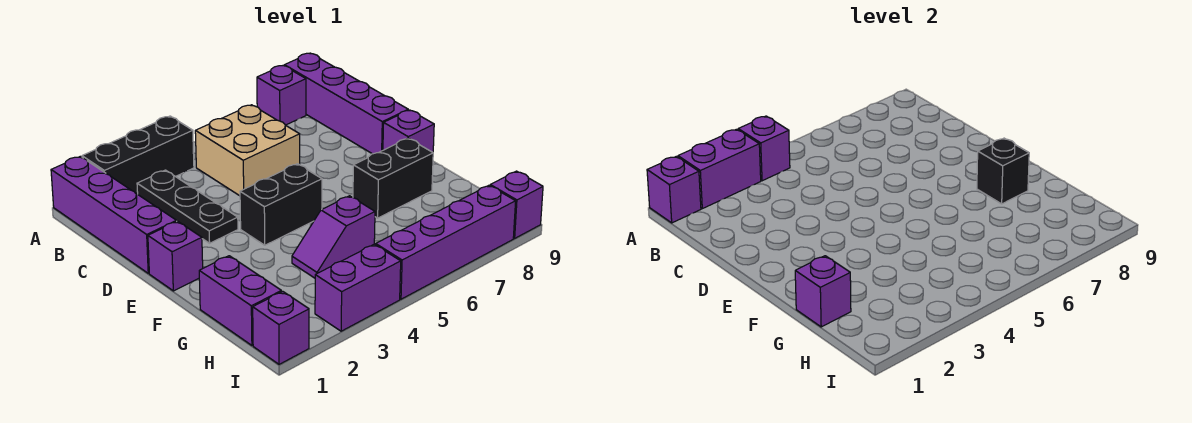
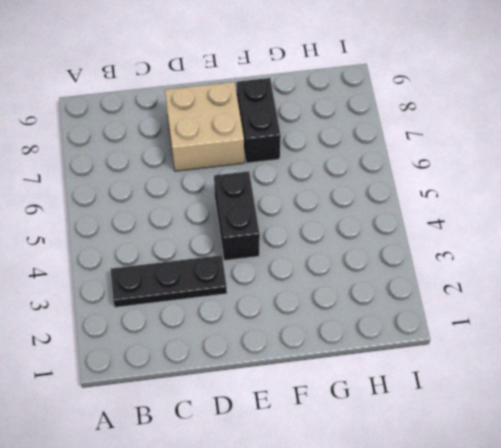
tan brick D7:E8 level 1 -> tan brick B5:C6 level 1
none -> purple brick A1:D1 level 1
none -> black brick A2:A4 level 1
none -> purple brick A8 level 1

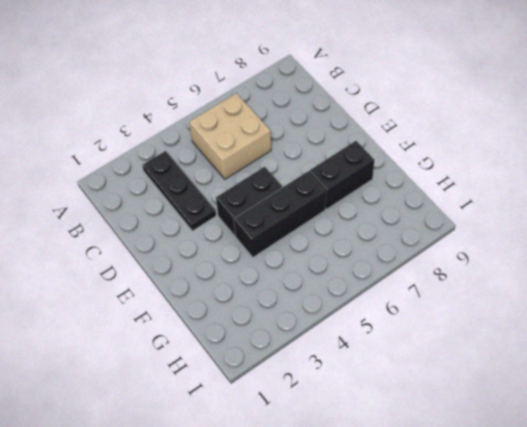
black brick F4:F6 level 1 -> black brick A2:A4 level 1
none -> purple brick A1:D1 level 1
none -> purple brick A8 level 1
none -> purple brick A9:D9 level 1

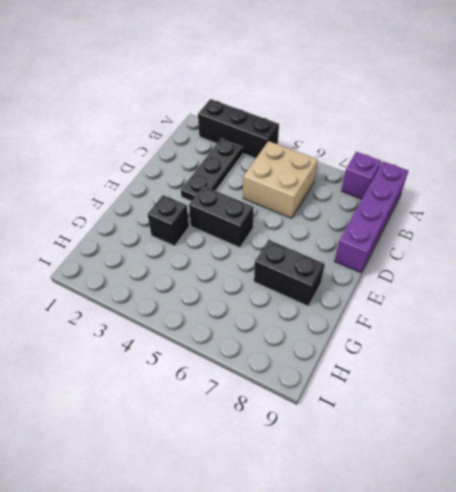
black brick F3 level 1 -> black brick F8 level 2
none -> purple brick A1:D1 level 1
none -> purple brick E1 level 1
none -> purple brick E9 level 1

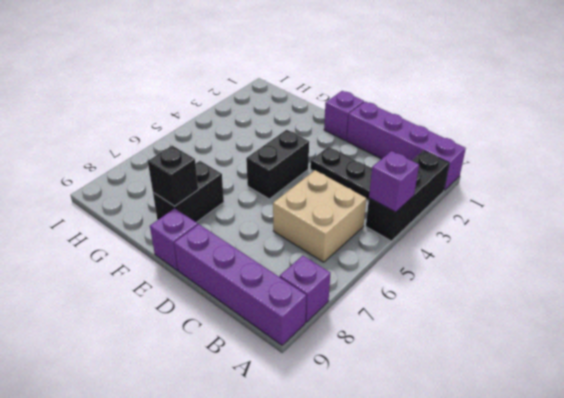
none -> purple brick G1:H1 level 1
none -> purple slope G4:G5 level 1 top 5
none -> purple brick I1 level 1

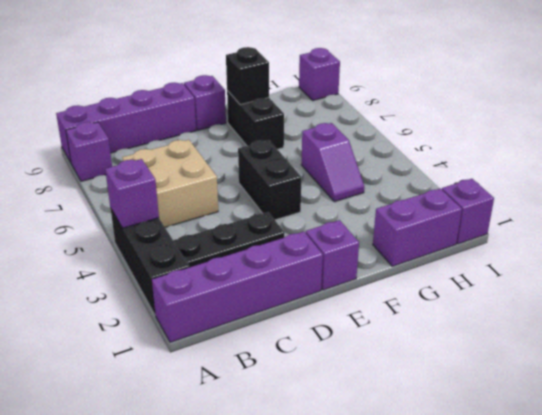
none -> purple brick I3:I4 level 1
none -> purple brick I5:I8 level 1
none -> purple brick A1 level 2

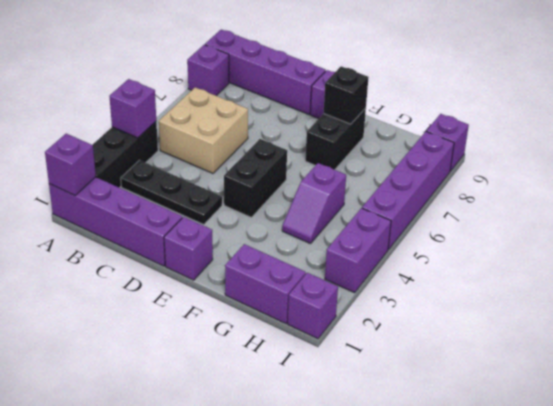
none -> purple brick A2:A3 level 2
none -> purple brick G1 level 2

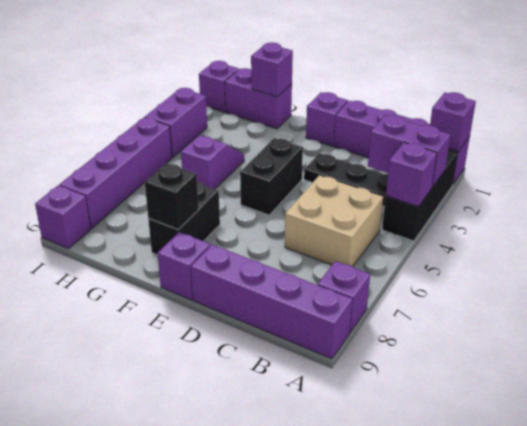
purple brick A3:B3 level 2 -> purple brick A2:A3 level 2

